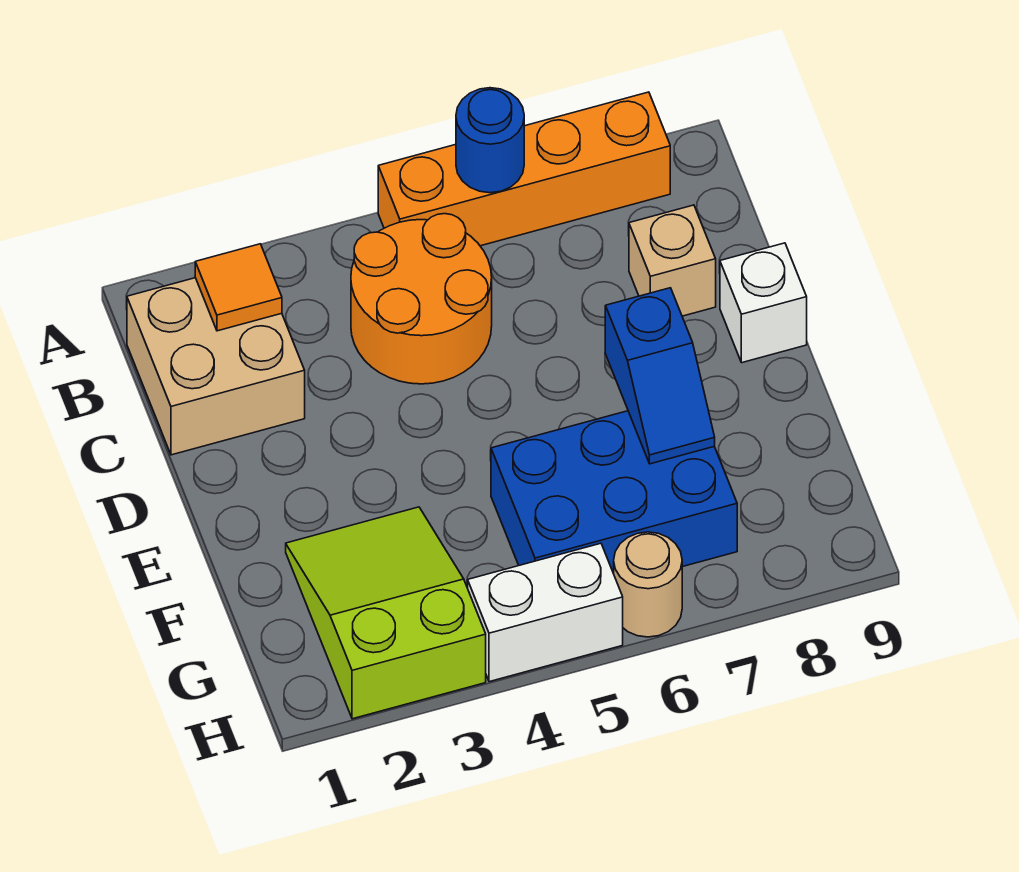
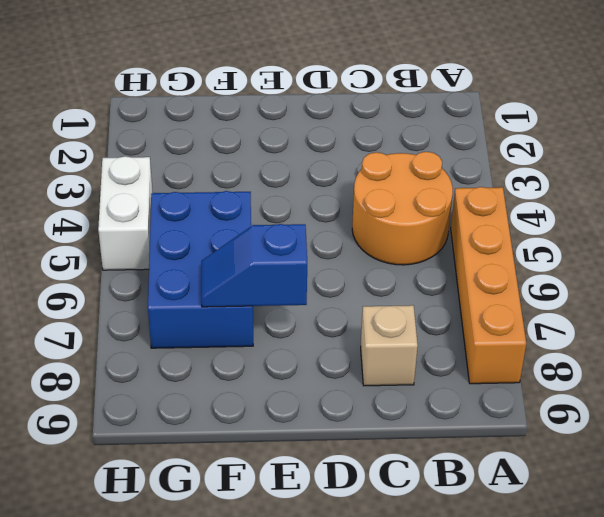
none -> tan brick B1:C2 level 1
none -> white brick D9 level 1
none -> lime slope F2:H3 level 1 top H

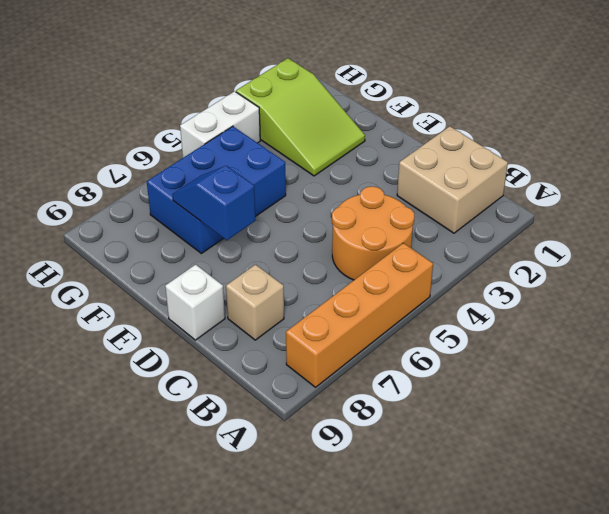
none -> tan round brick H6 level 1
none -> blue round brick A6 level 2
none -> orange tile B2 level 2

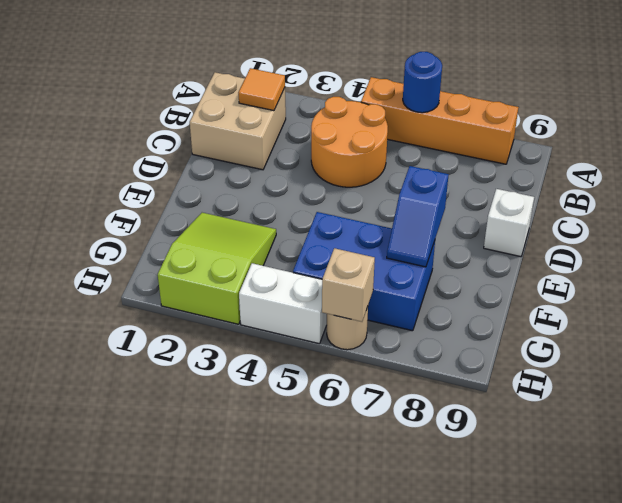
tan brick H6 level 2 -> tan brick C8 level 1

